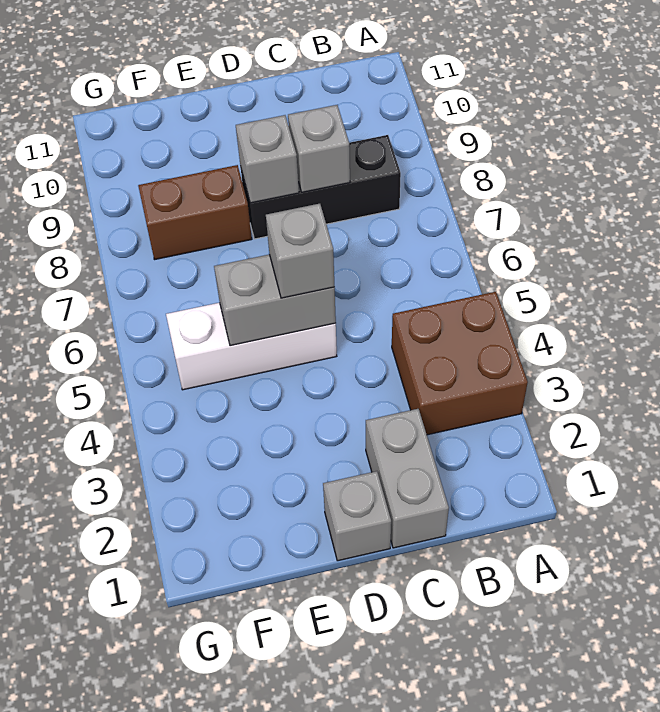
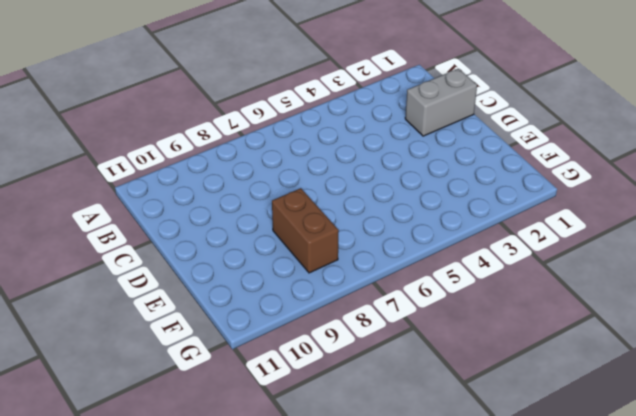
none -> brown brick A3:B4 level 1
none -> black brick B8:D8 level 1

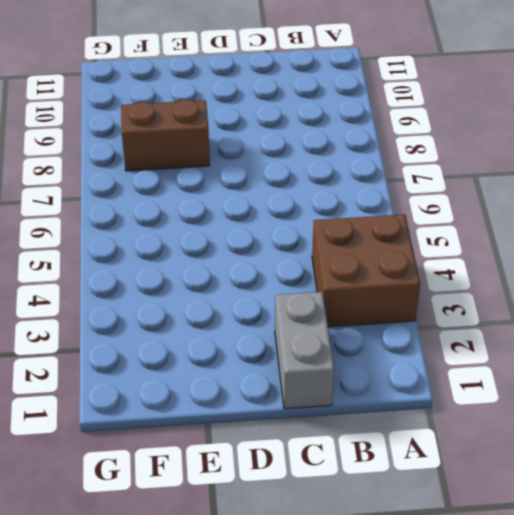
none -> black brick B8:D8 level 1
none -> grey brick D1 level 1

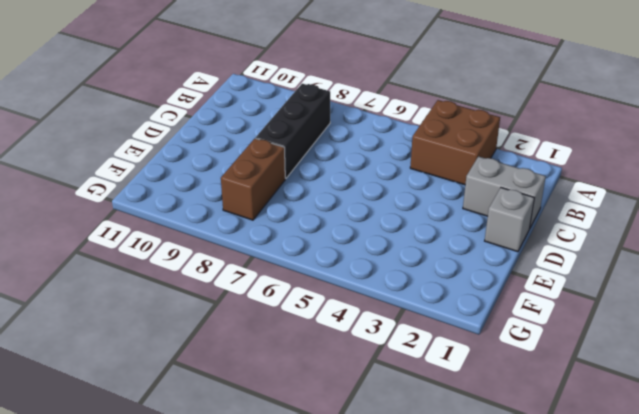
none -> white brick D5:F5 level 1
none -> grey brick C8 level 2

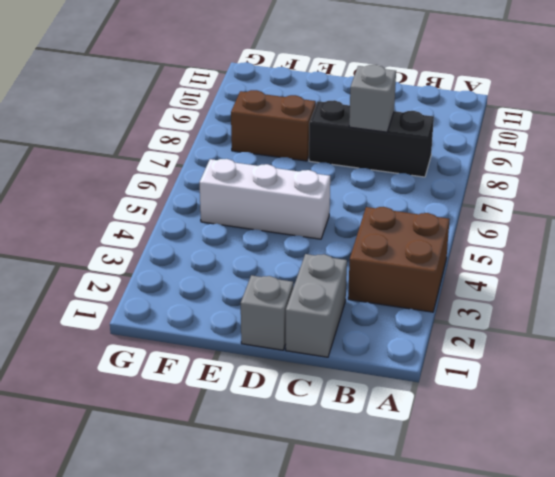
none -> grey brick D5:E5 level 2
none -> grey brick D8 level 2

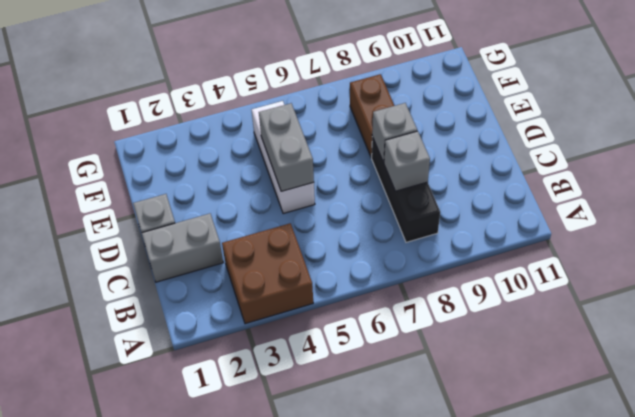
none -> grey brick D5 level 3

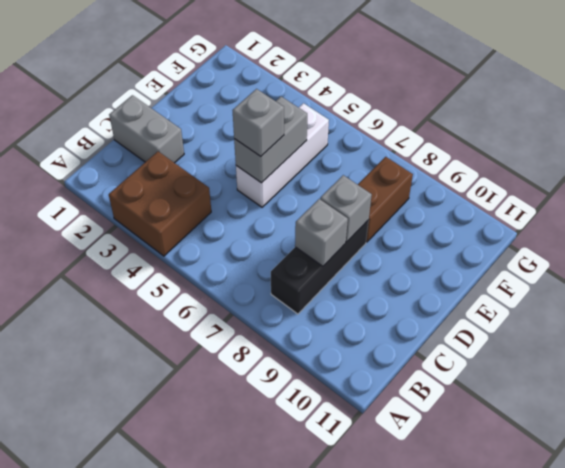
none -> grey brick D1 level 1

